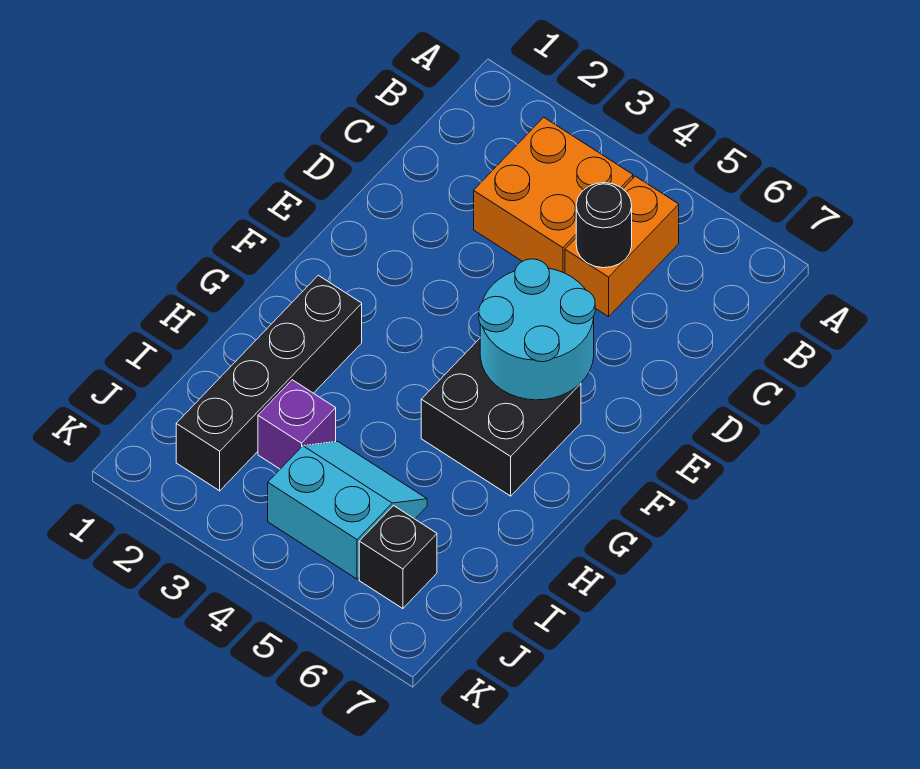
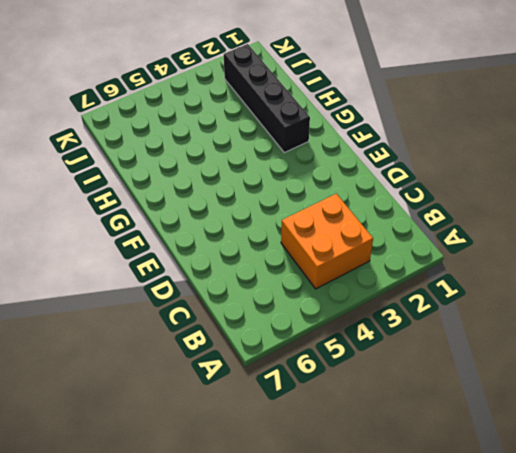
none -> orange brick B5:C5 level 1
none -> black brick F5:G6 level 1

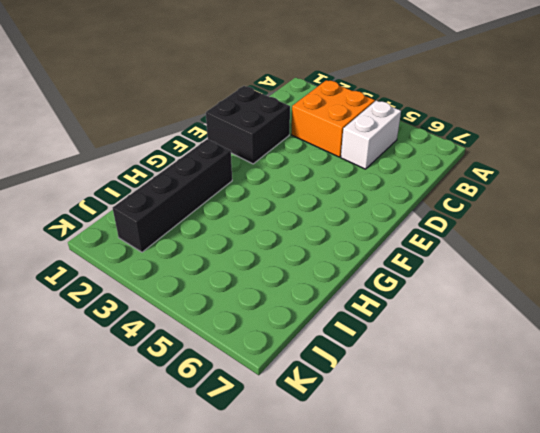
white brick B5:C5 level 1 -> orange brick B5:C5 level 1
black brick D1:E2 level 1 -> black brick F5:G6 level 1
none -> purple brick I3 level 1
none -> cyan slope I4:J5 level 1 top J

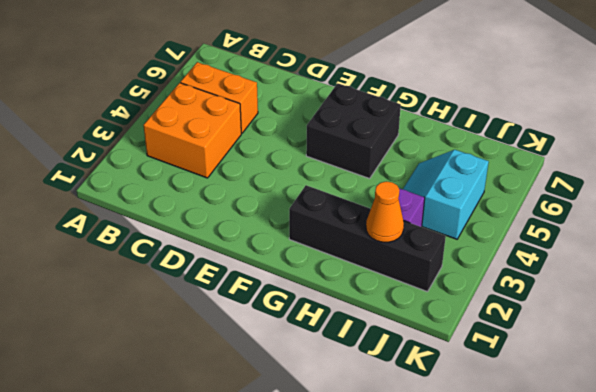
orange cone I2 level 2 -> none
none -> black brick J6 level 1
none -> black round brick C5 level 2

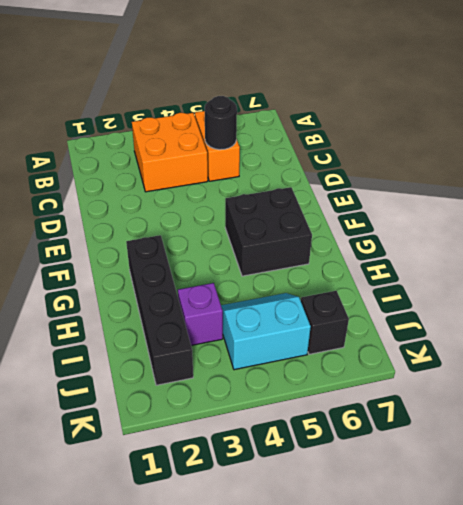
none -> cyan round brick E5:F6 level 2

